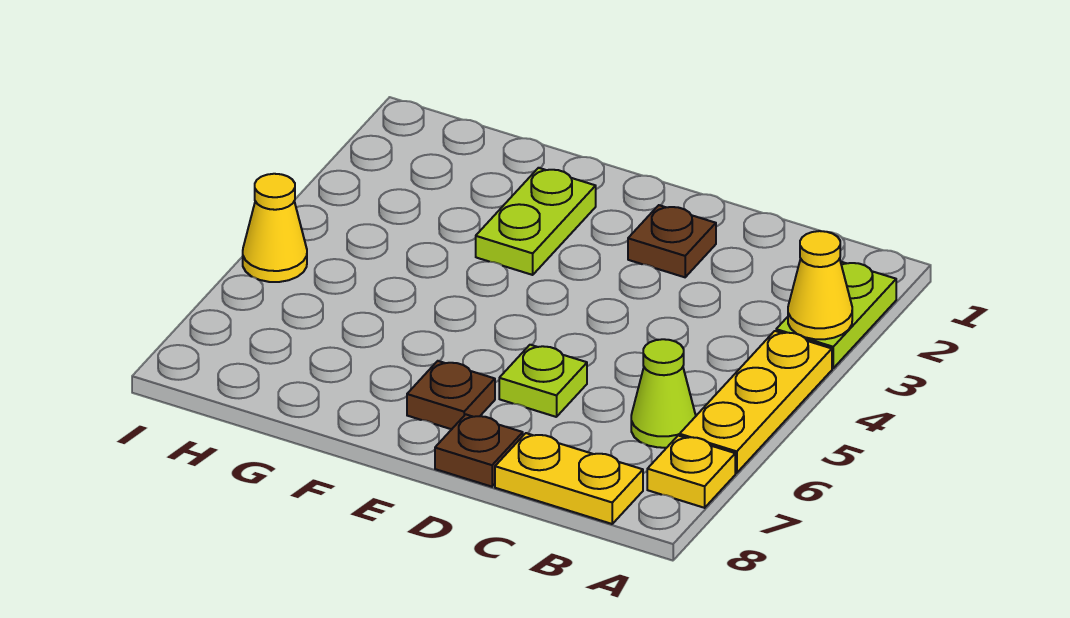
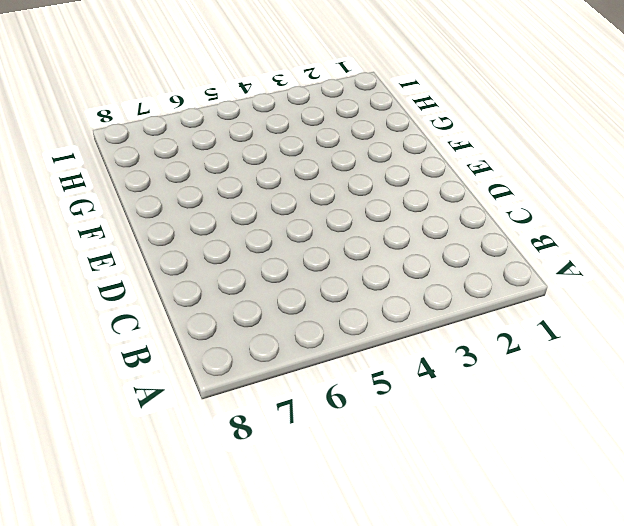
none -> lime plate A2:A3 level 1
none -> yellow plate A4:A6 level 1
none -> yellow plate A7 level 1

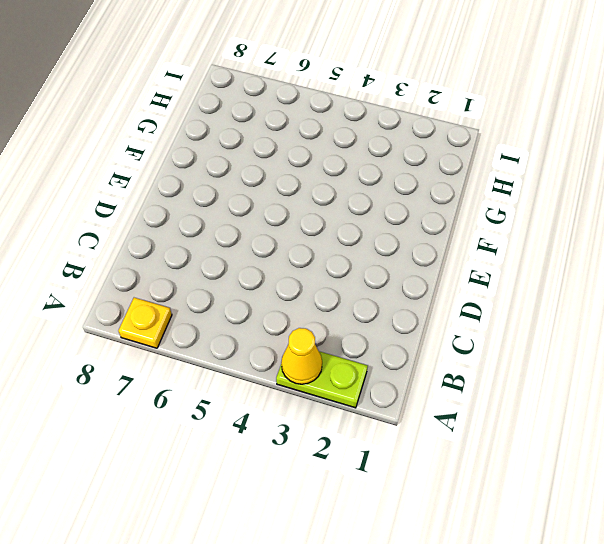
none -> yellow plate A4:A6 level 1
none -> lime cone B6 level 1
none -> yellow plate B8:C8 level 1

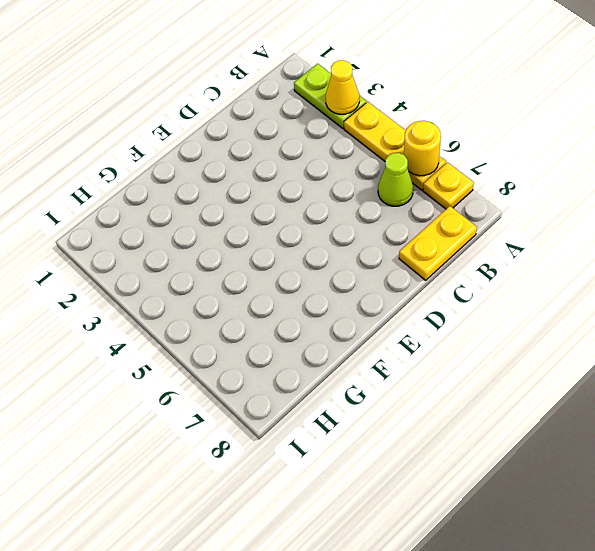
yellow round brick A6 level 2 -> none
none -> brown plate D2 level 1
none -> lime plate D6 level 1
none -> brown plate D8 level 1

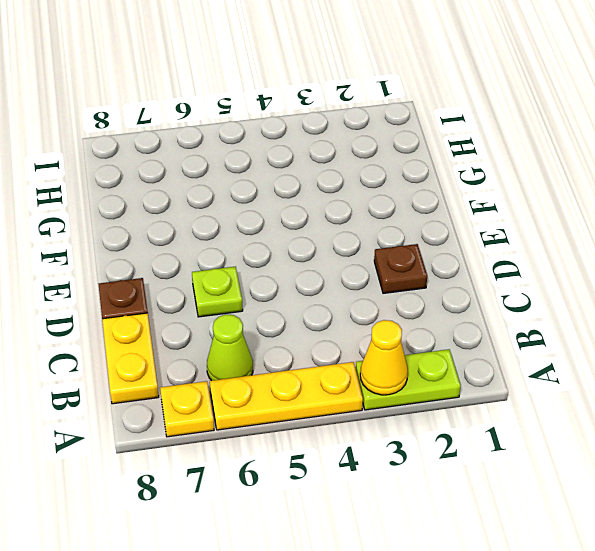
none -> brown plate E7 level 1
none -> lime plate F2:F3 level 1
none -> yellow cone I5 level 1

